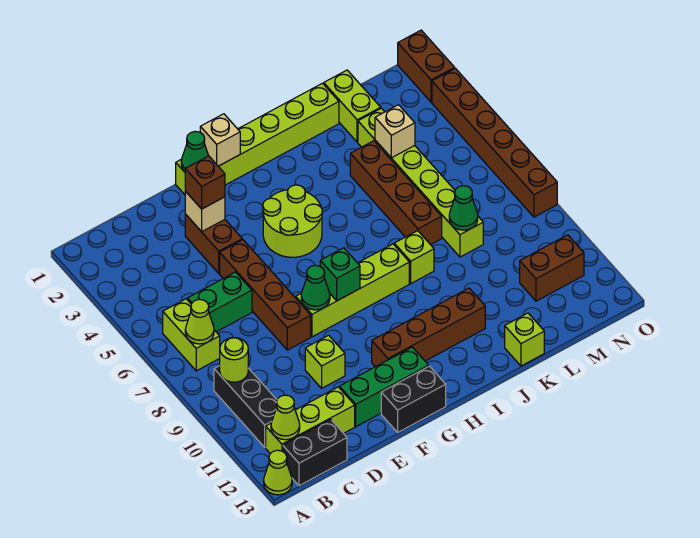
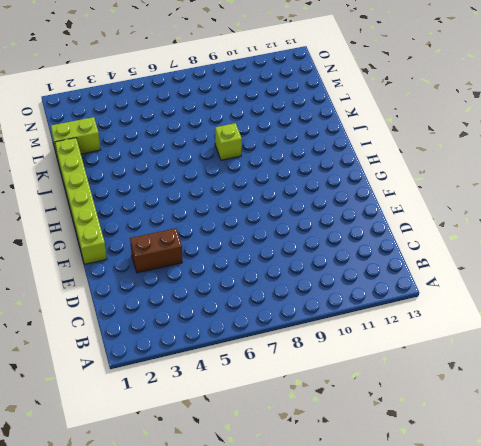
none -> lime cone A13 level 1
none -> lime brick B6:B7 level 1
none -> black brick B9:B11 level 1
none -> lime brick B12:D12 level 1

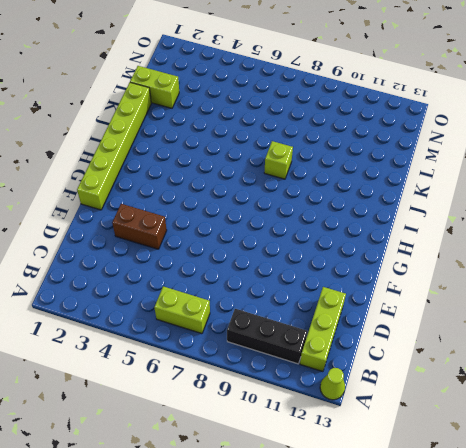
none -> black brick B13:C13 level 1
none -> green brick C6:D6 level 1
none -> brown brick E5:E8 level 1
none -> lime brick E10 level 1

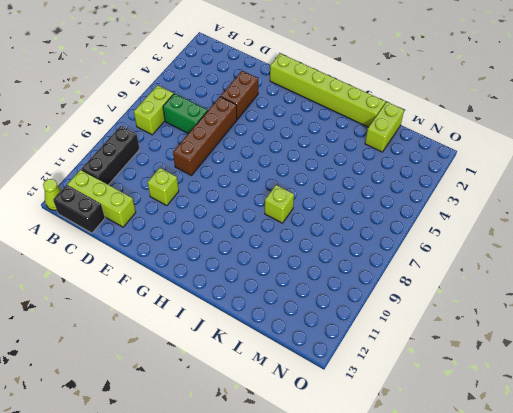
none -> green brick E12:G12 level 1
none -> lime brick F8:I8 level 1
none -> black brick F13:G13 level 1
none -> lime round brick G4:H5 level 1

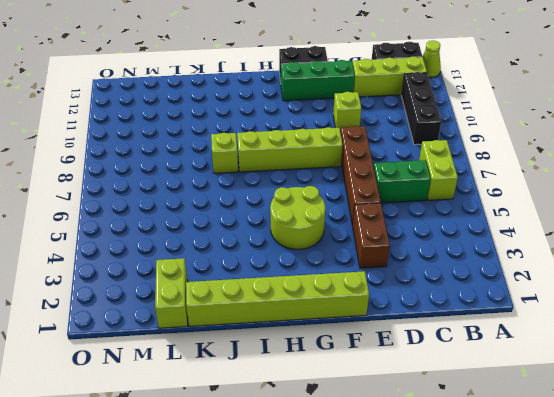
none -> brown brick G11:J11 level 1
none -> brown brick K4:K7 level 1
none -> lime brick K13 level 1
none -> lime brick L3:L8 level 1

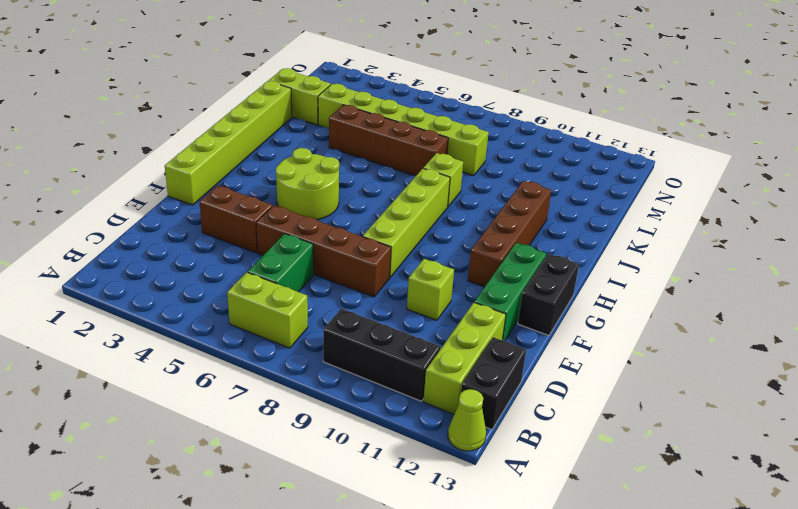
none -> lime brick K13 level 1
none -> brown brick M11:N11 level 1
none -> brown brick O1:O2 level 1
none -> brown brick O3:O8 level 1

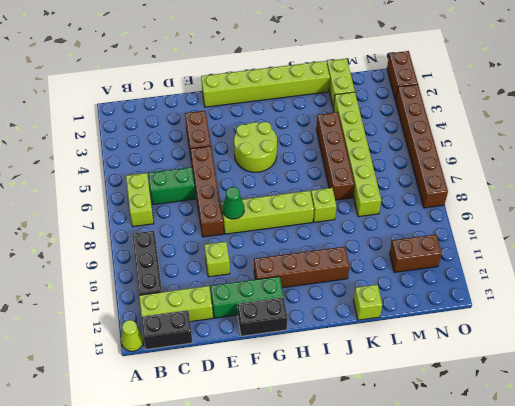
none -> lime cone B7 level 2
none -> lime round brick B9 level 2
none -> lime cone B12 level 2
none -> tan brick E3 level 2

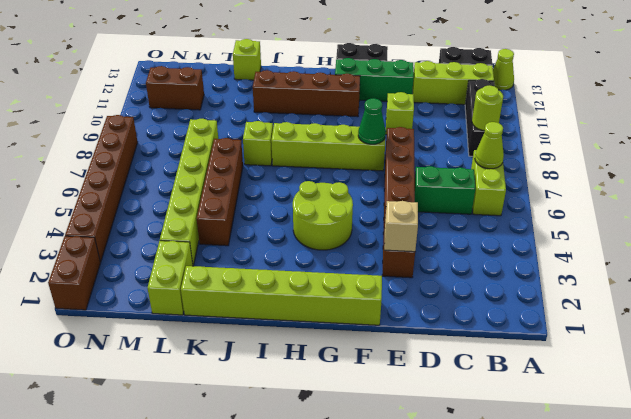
none -> lime cone B12 level 2
none -> green cone F1 level 2
none -> tan brick G1 level 2
none -> green brick G8 level 2

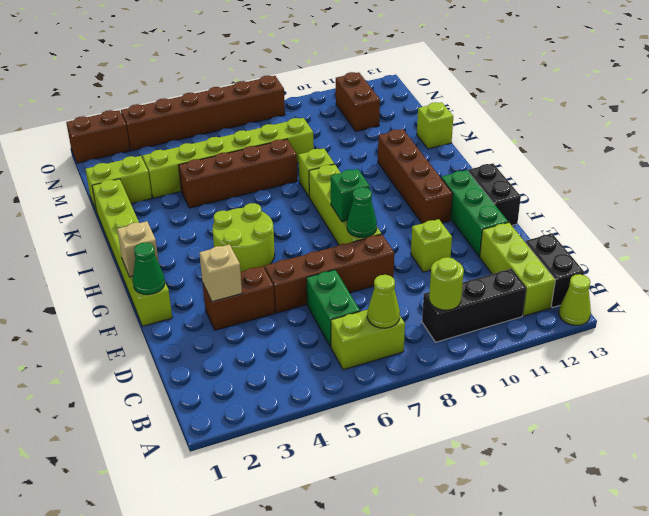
none -> lime cone B12 level 2
none -> tan brick L4 level 2
none -> green cone L8 level 2
none -> brown brick E3 level 3

